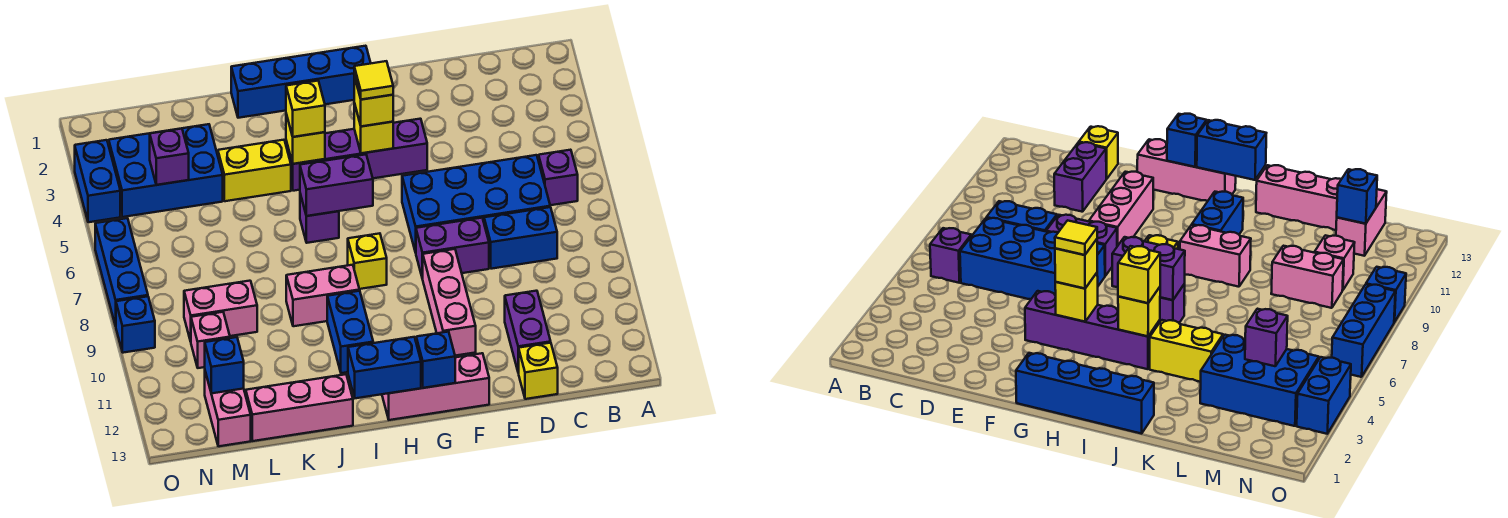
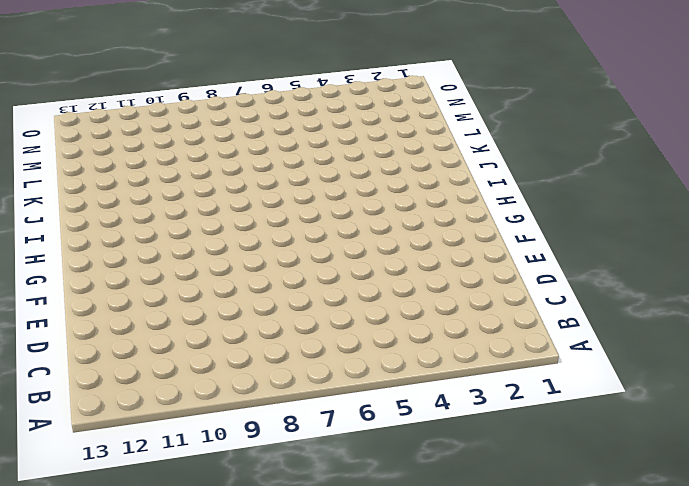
none -> purple brick B6 level 1
none -> blue brick C6:F7 level 1
none -> blue brick C8:D8 level 1
none -> purple brick D11:D12 level 1

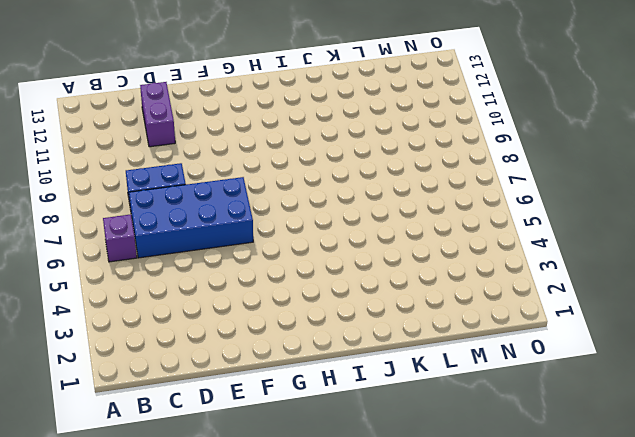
none -> yellow brick D13 level 1
none -> purple brick E8:F8 level 1
none -> purple brick F4:I4 level 1
none -> pink brick F9:F11 level 1

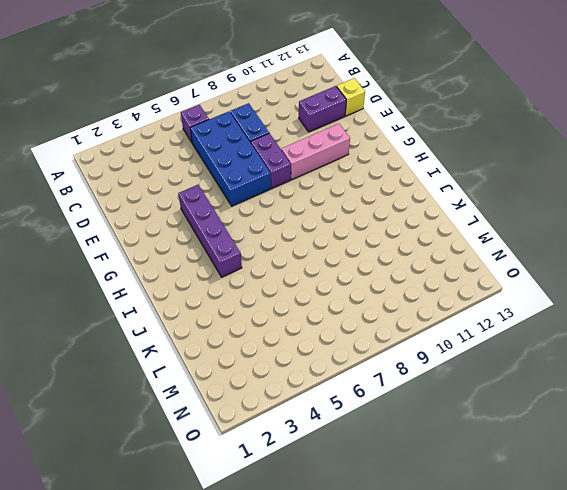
none -> pink brick F13:H13 level 1
none -> blue brick G1:J1 level 1
none -> yellow brick H8 level 1
none -> purple brick I6 level 1

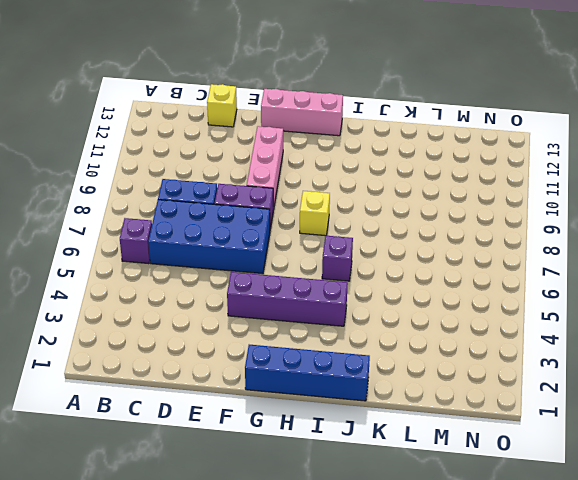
none -> purple brick D11:D12 level 1
none -> pink brick I9:J9 level 1
none -> blue brick I10:I11 level 1
none -> yellow brick J4:K4 level 1

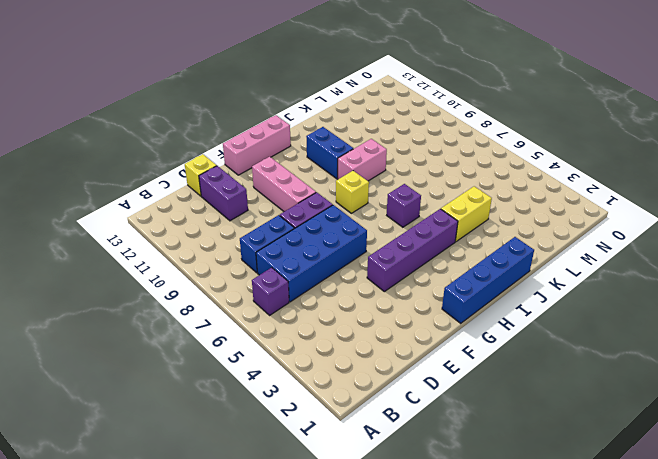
none -> pink brick J13:L13 level 1
none -> blue brick L3:N4 level 1
none -> pink brick L9:M9 level 1
none -> pink brick M10 level 1

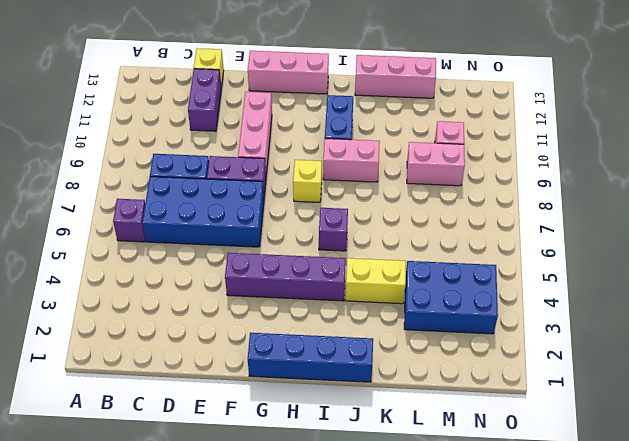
none -> pink brick M12:M13 level 1
none -> blue brick O3:O4 level 1
none -> blue brick O6:O8 level 1
none -> blue brick O9 level 1

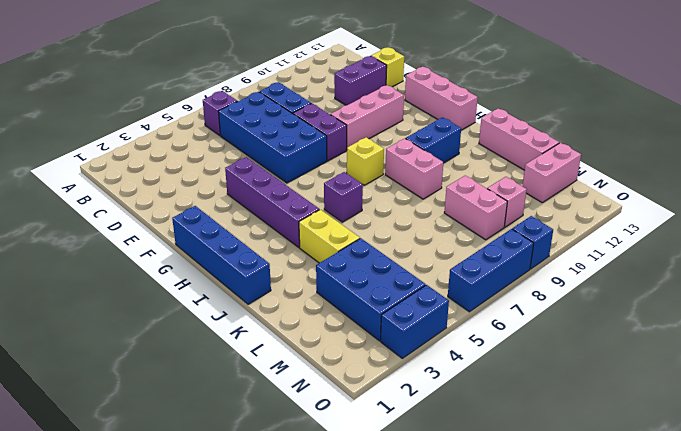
none -> yellow brick G4 level 2
none -> blue brick G13 level 2
none -> purple brick H6:I6 level 2
none -> blue brick H13:I13 level 2

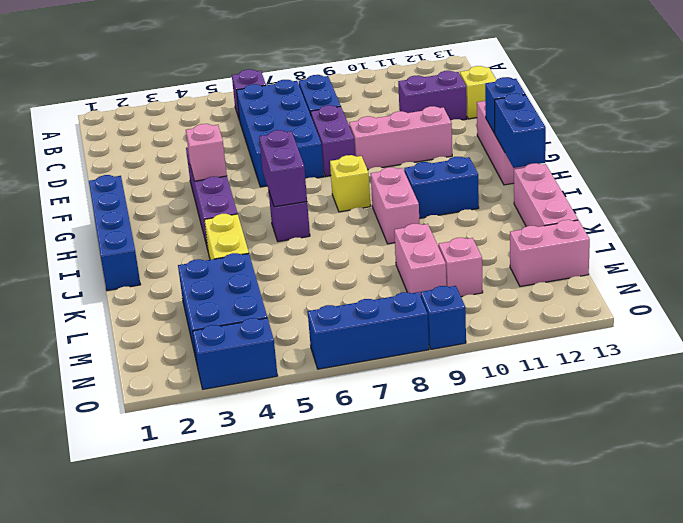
pink brick G4 level 2 -> yellow brick G4 level 2
none -> yellow brick I4 level 2
none -> purple brick M4 level 2
none -> blue brick M12 level 2
none -> yellow brick G4 level 3

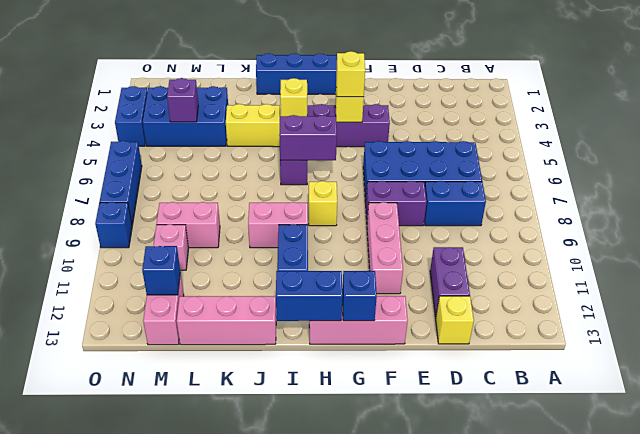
none -> purple brick B6 level 1
none -> yellow brick I4 level 3
none -> yellow tile G4 level 4

